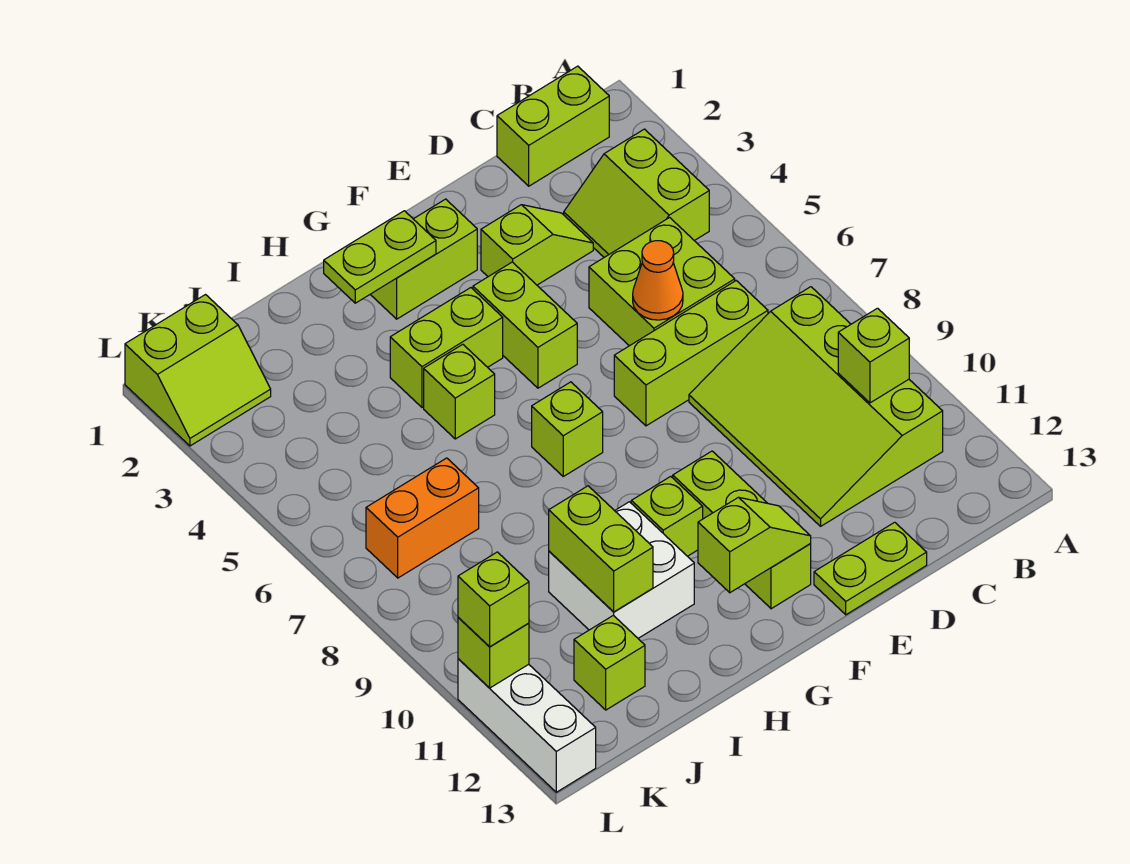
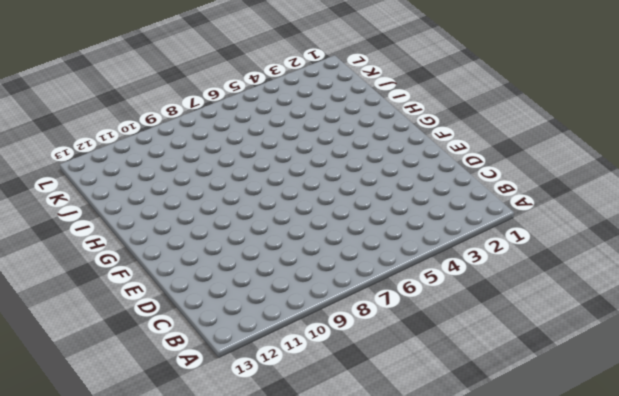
none -> lime brick B1:C1 level 1
none -> lime slope B3:C4 level 1 top B
none -> lime slope B8:D11 level 1 top B

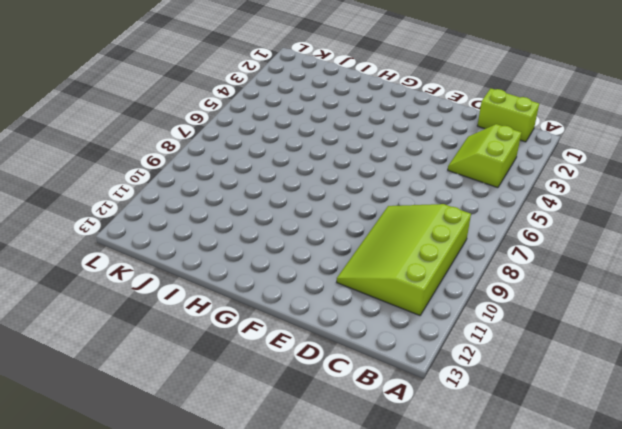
none -> lime brick C5:D6 level 1
none -> lime brick C7:E7 level 1
none -> lime slope D3:E3 level 1 top E

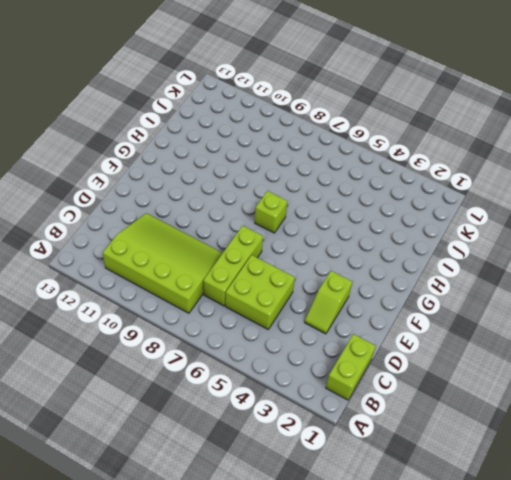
none -> lime slope B3:C4 level 1 top B
none -> lime plate D13:E13 level 1
none -> lime brick F2:G2 level 1

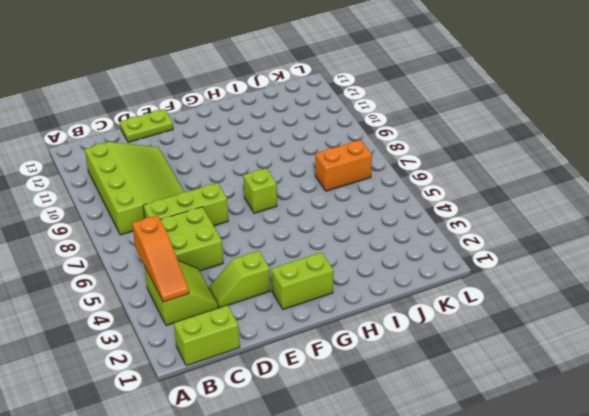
orange slope B3:B5 level 2 top 5 -> none
none -> lime brick F4:F5 level 1
none -> lime brick F10:F12 level 1
none -> lime brick G4:H4 level 1

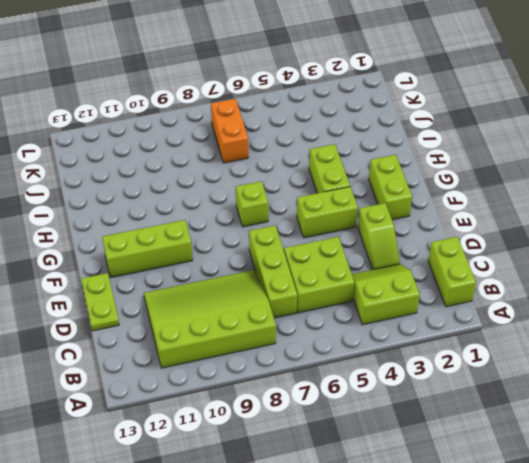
none -> lime brick G10 level 1
none -> lime brick H5 level 1
none -> white brick H10:I11 level 1

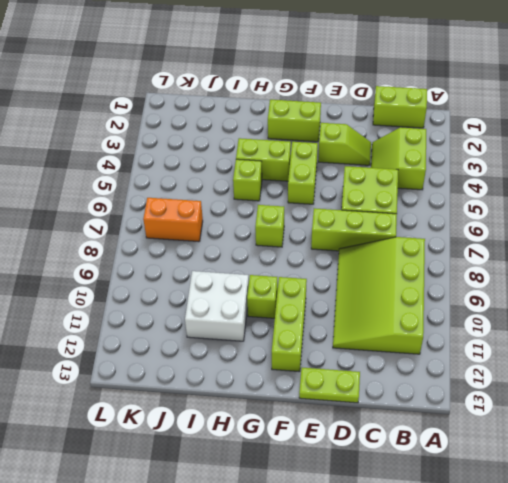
none -> lime brick J12 level 1
none -> lime slope K1:L2 level 1 top 1
none -> white brick L11:L13 level 1

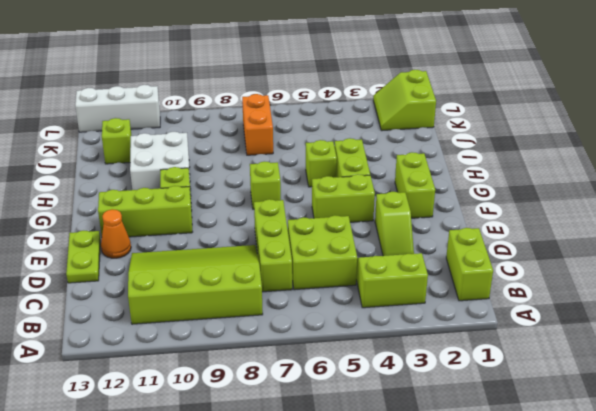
orange cone E12 level 1 -> orange cone D6 level 2
none -> lime brick B10 level 2
none -> lime slope F12:G12 level 2 top G
none -> lime plate G2:H2 level 2

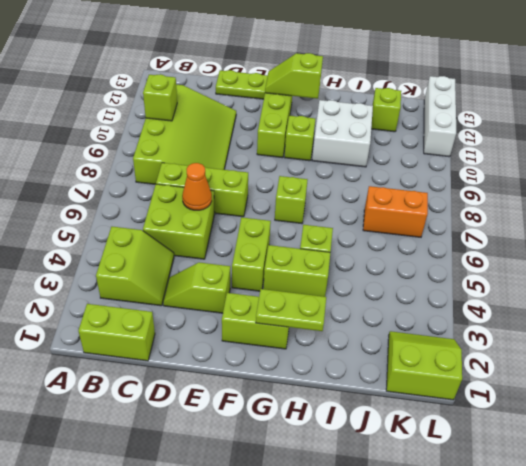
none -> lime brick I10:I11 level 2
none -> lime brick L11 level 2
none -> lime brick L11 level 3

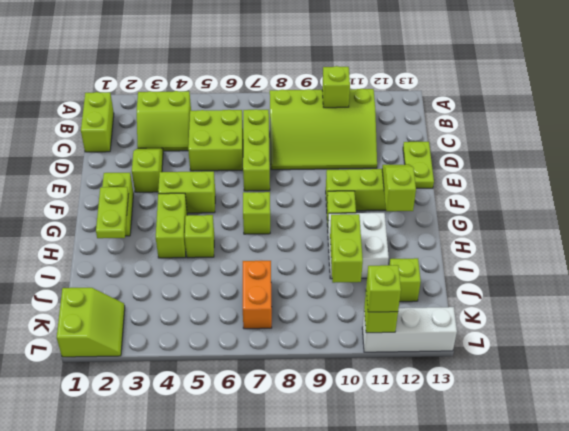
lime brick I10:J10 level 2 -> lime brick I10:I11 level 2
none -> orange cone D6 level 2

